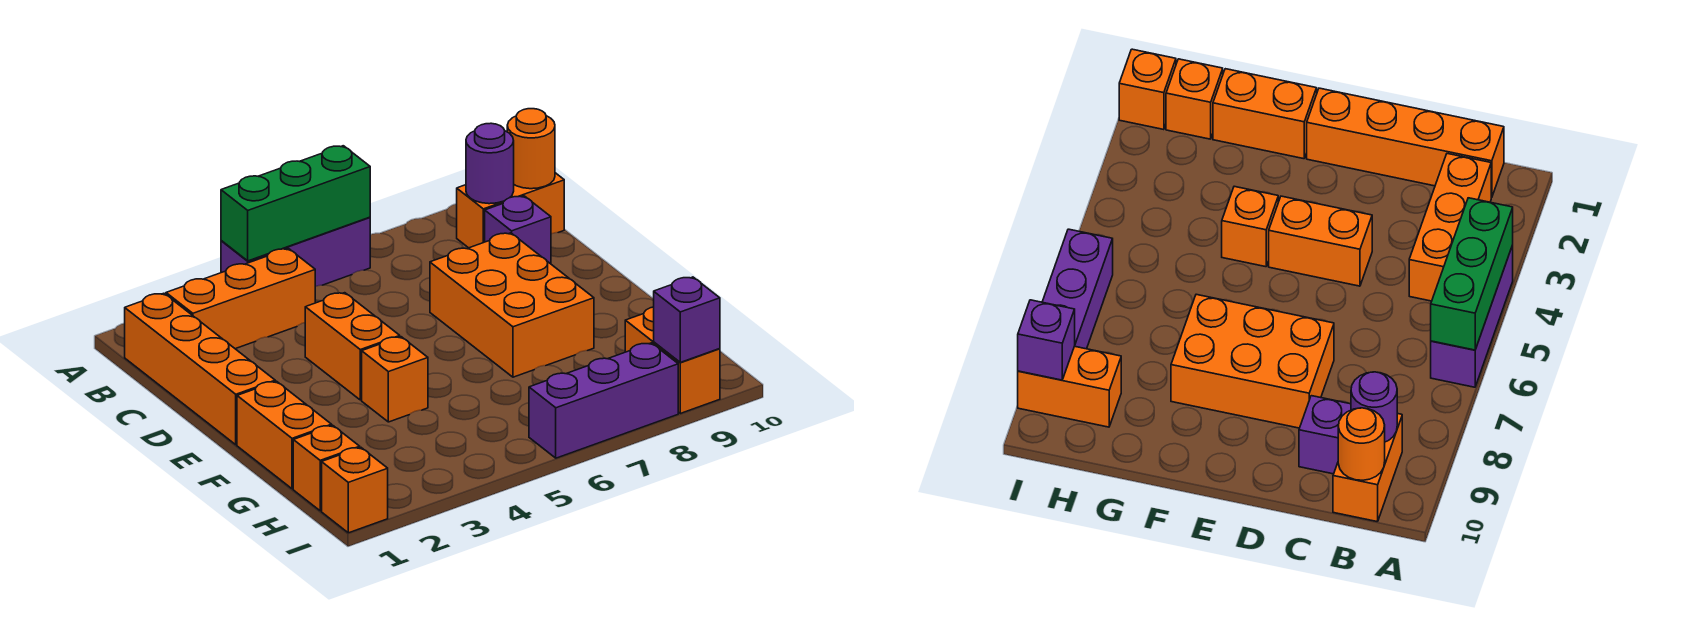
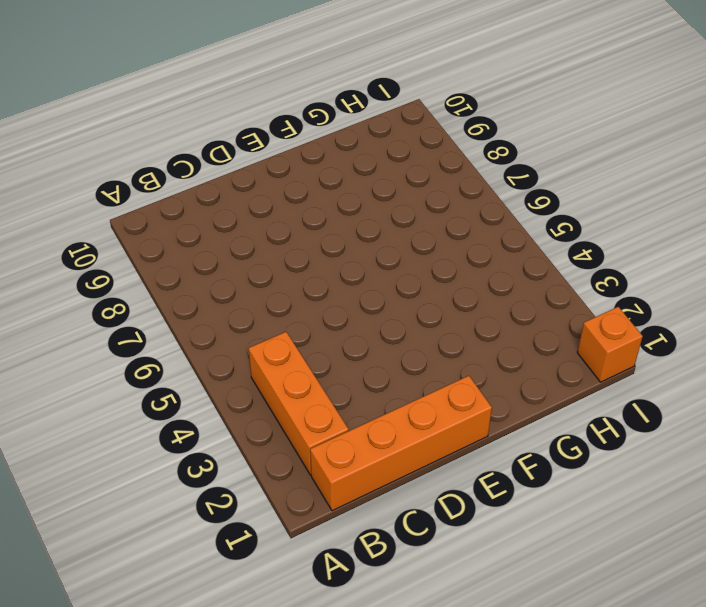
none -> purple brick A4:A6 level 1
none -> orange brick B9:B10 level 1
none -> purple brick C9 level 1

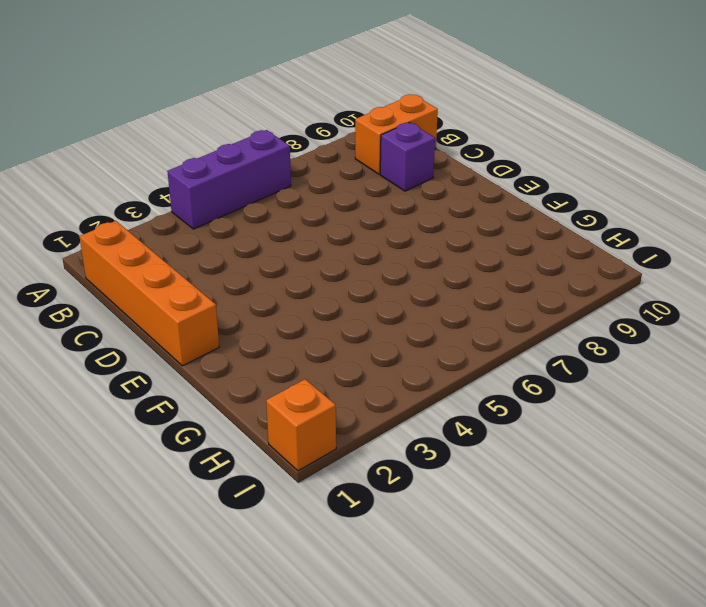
none -> orange brick B2:B4 level 1
none -> orange brick D4:E4 level 1
none -> orange brick D7:F8 level 1

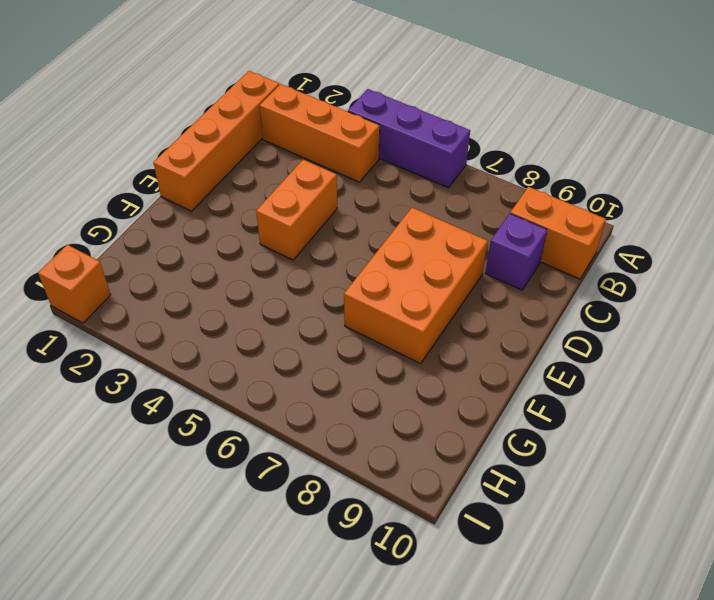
none -> orange brick F1:G1 level 1
none -> orange brick F4 level 1
none -> orange brick H1 level 1

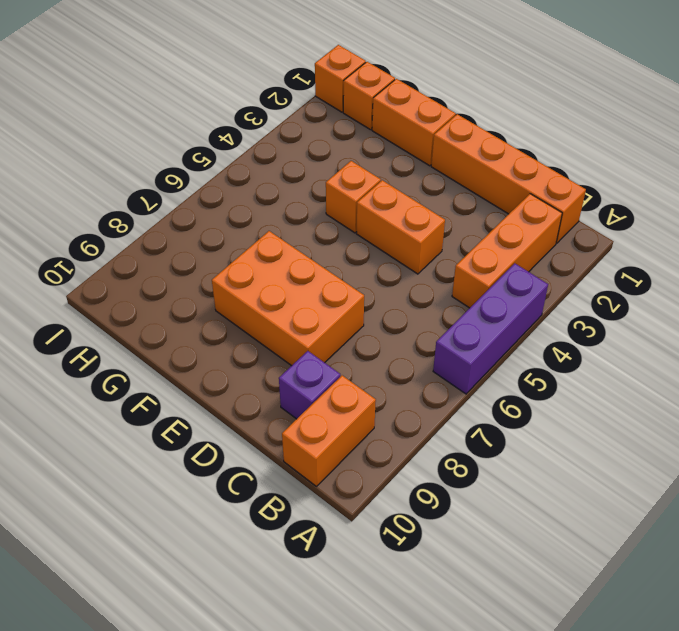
none -> orange brick H9:I9 level 1
none -> purple brick I6:I8 level 1
none -> green brick A4:A6 level 2

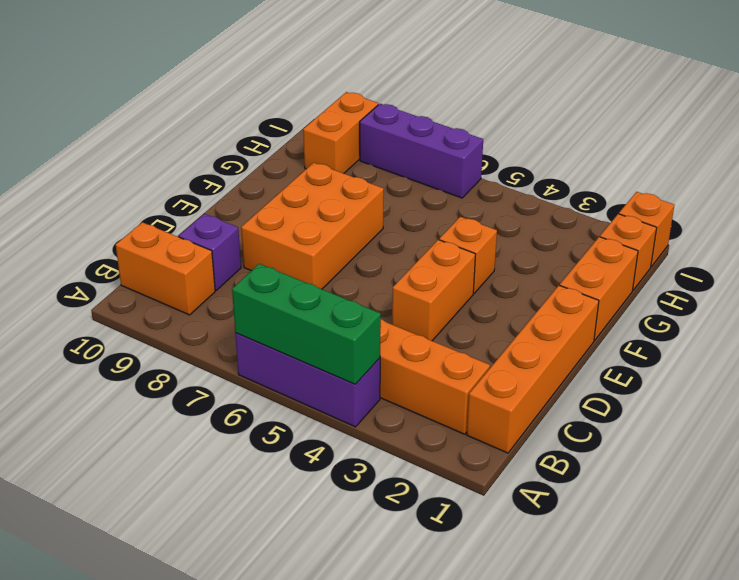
none -> purple round brick B9 level 2
none -> orange round brick B10 level 2
none -> purple brick I9 level 2

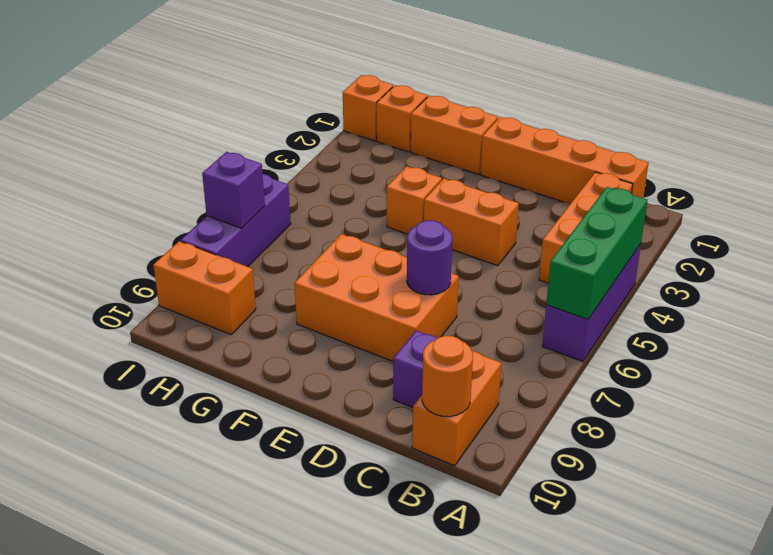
purple round brick D7 level 2 -> purple round brick B9 level 2
purple brick I7 level 2 -> purple brick I9 level 2

